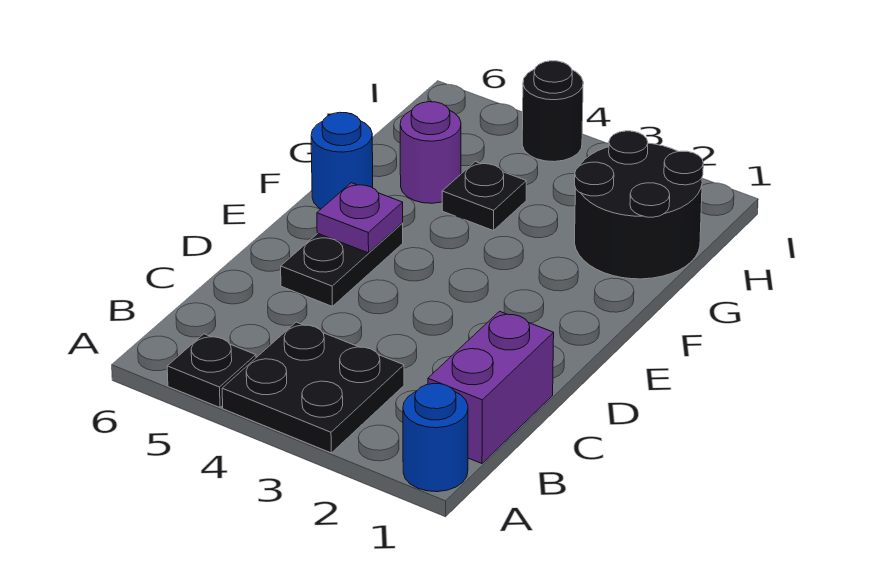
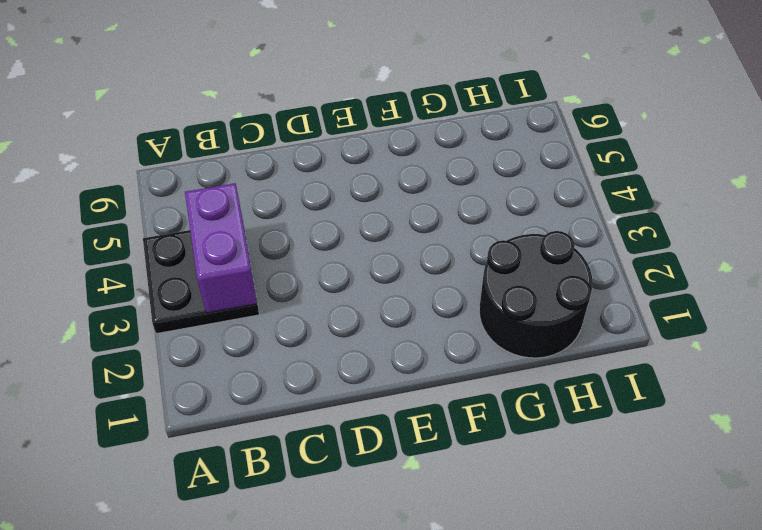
purple brick B3:B4 level 2 -> purple brick B1:C1 level 1
none -> blue round brick A1 level 1
none -> black plate A5 level 1

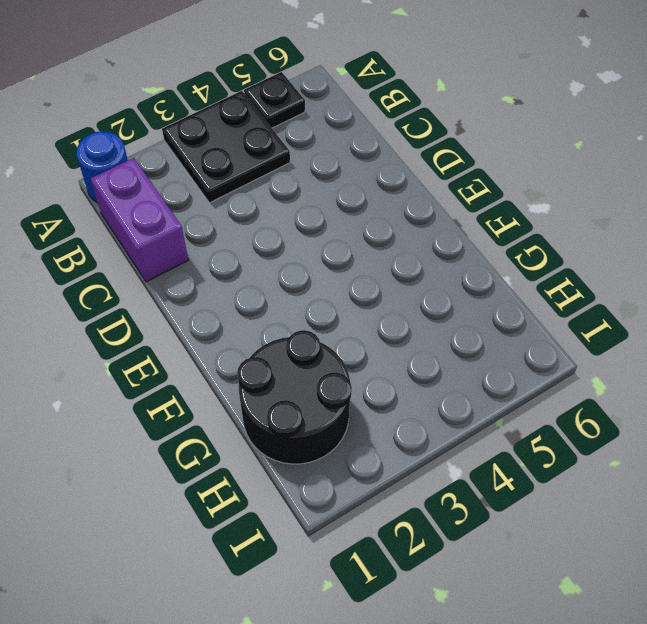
none -> black plate D5:E5 level 1
none -> blue round brick F6 level 1

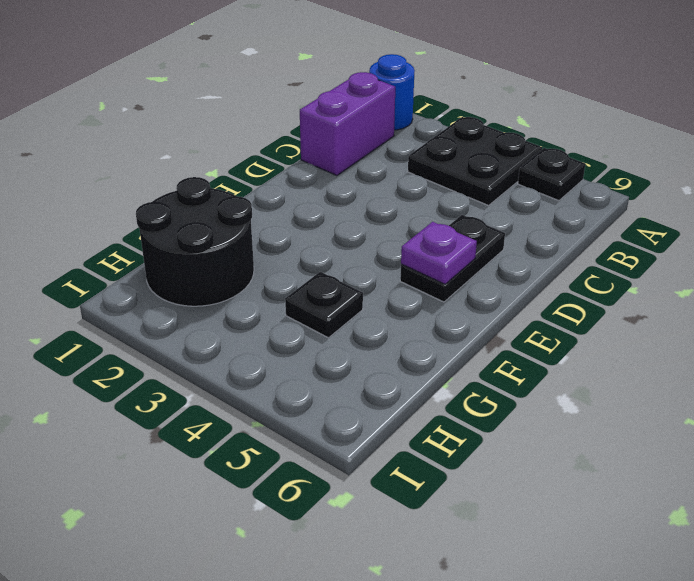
none -> blue round brick F6 level 1
none -> purple round brick G5 level 1

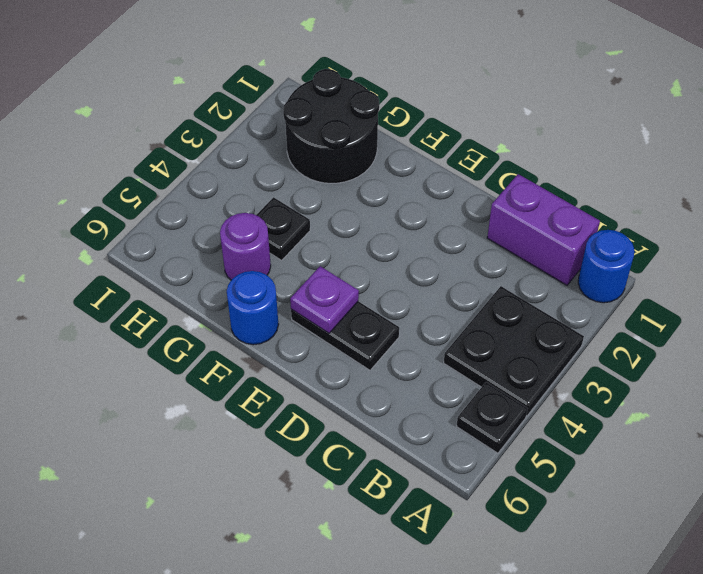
none -> black round brick I4 level 1

